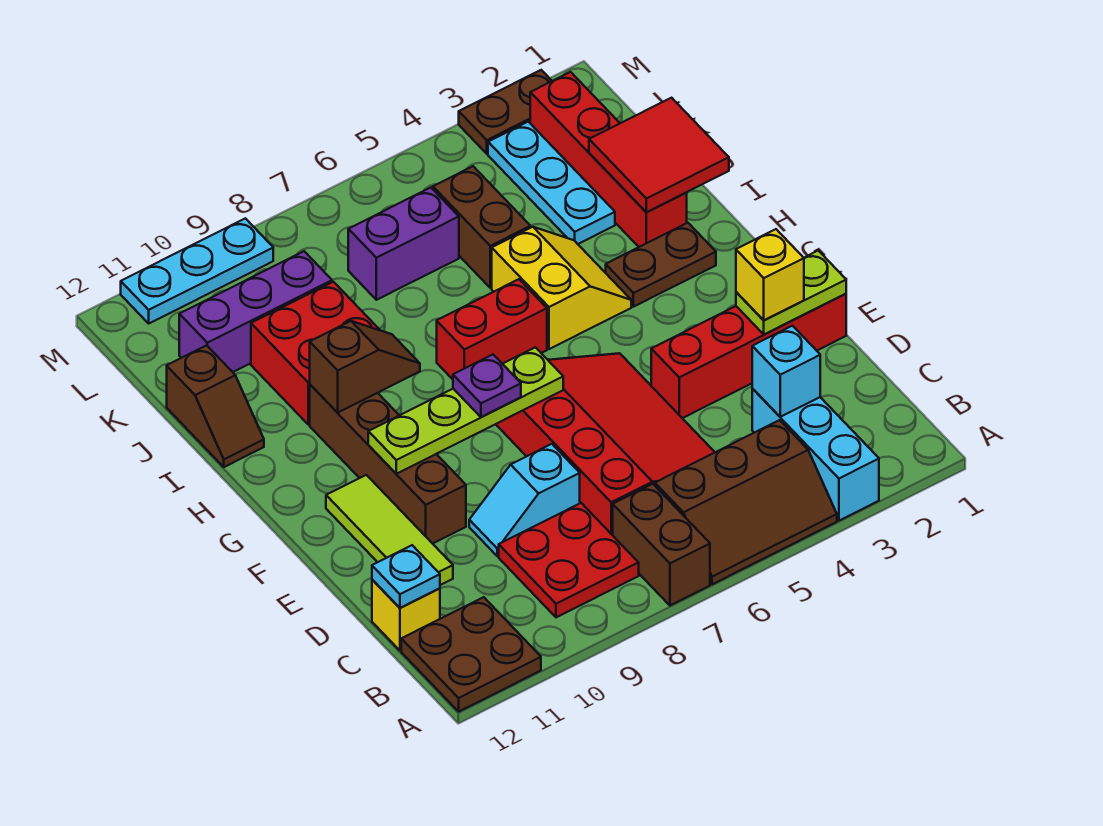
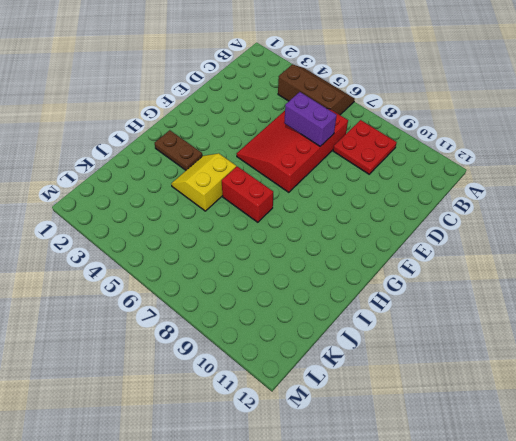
purple brick D6:D7 level 2 -> purple brick K6:K7 level 1
none -> cyan brick A3:C3 level 1
none -> brown brick A7:B7 level 1
none -> brown plate A11:B12 level 1
none -> yellow brick C12 level 1

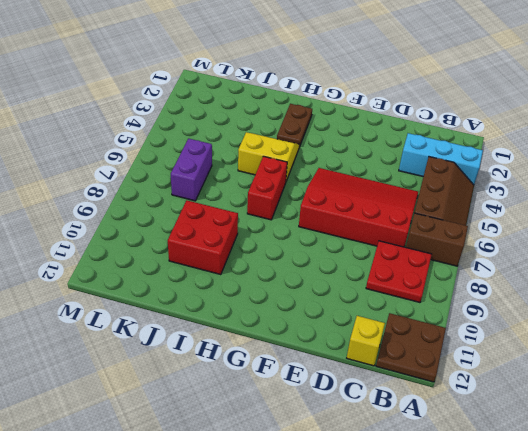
none -> cyan slope D8:D9 level 1 top 8
none -> lime tile D11:F11 level 1
none -> red brick E1:E4 level 1
none -> brown brick E10:H10 level 1

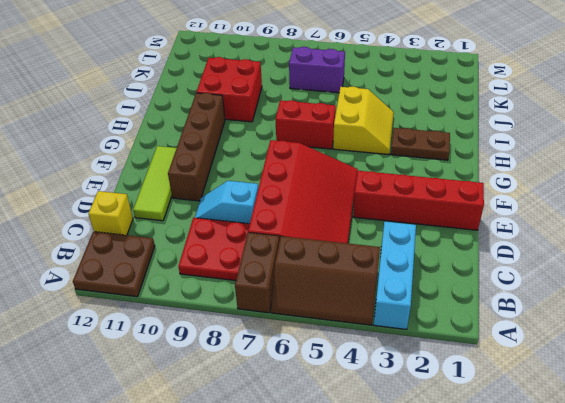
none -> red brick I2:L2 level 1
none -> brown slope I12:J12 level 1 top J
none -> cyan plate J3:L3 level 1
none -> brown brick J5:K5 level 1

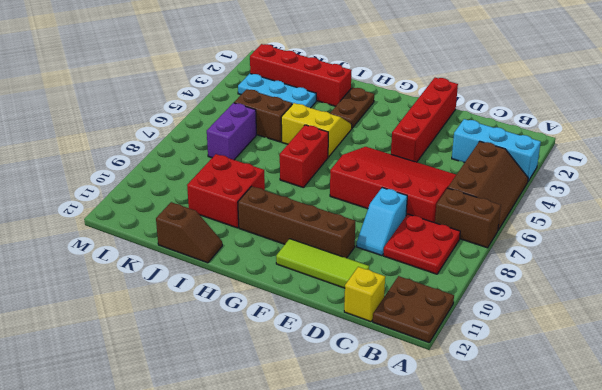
none -> purple brick K9:K11 level 1
none -> brown plate M2:M3 level 1
none -> cyan plate M9:M11 level 1
none -> cyan brick C3 level 2

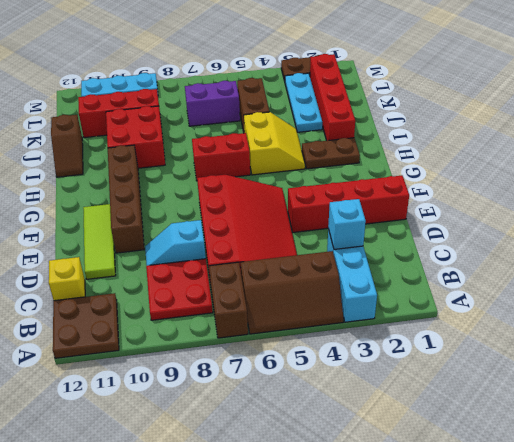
red brick K9:K11 level 1 -> purple brick K9:K11 level 1
none -> cyan plate C12 level 2
none -> lime plate E1:E2 level 2
none -> lime plate F7:F10 level 2
none -> brown slope H9:H10 level 2 top 10

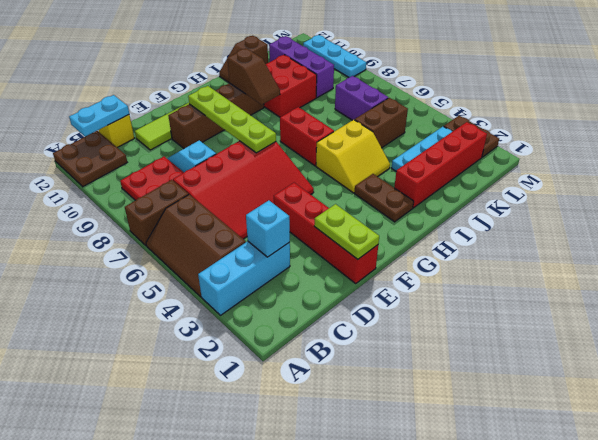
cyan plate B12:C12 level 2 -> cyan plate C12 level 2
none -> red tile I1:J2 level 2
none -> yellow brick E2 level 3
none -> purple plate F8 level 3

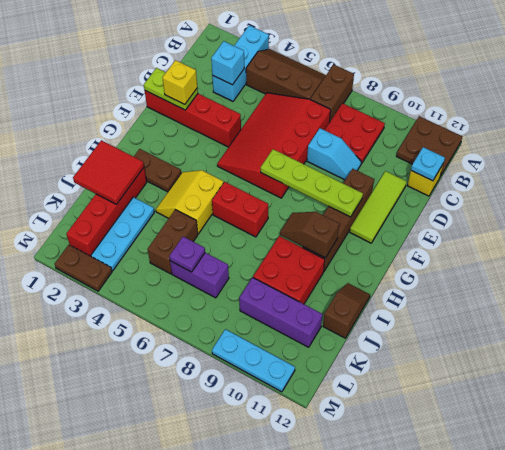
purple plate K6 level 2 -> purple plate F8 level 3

